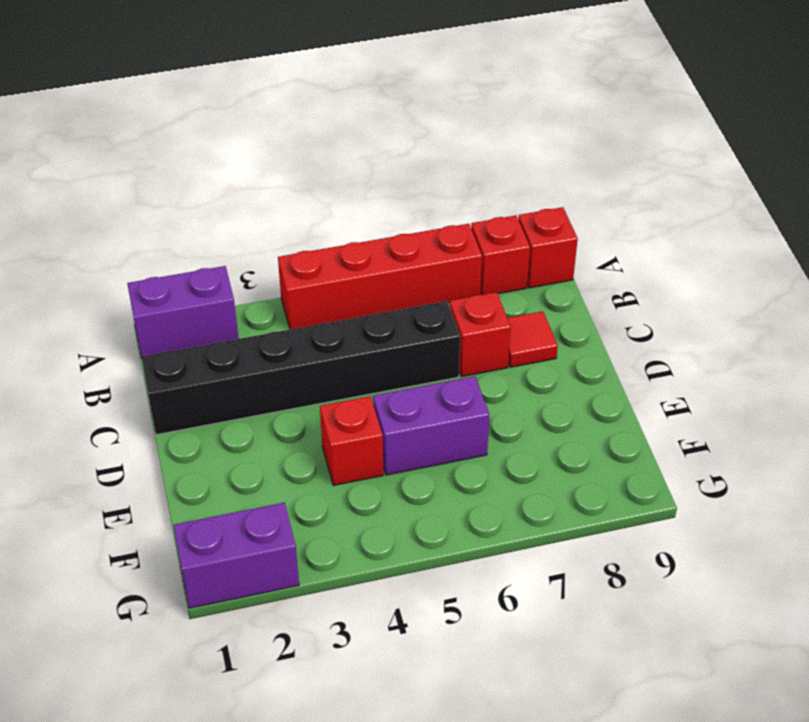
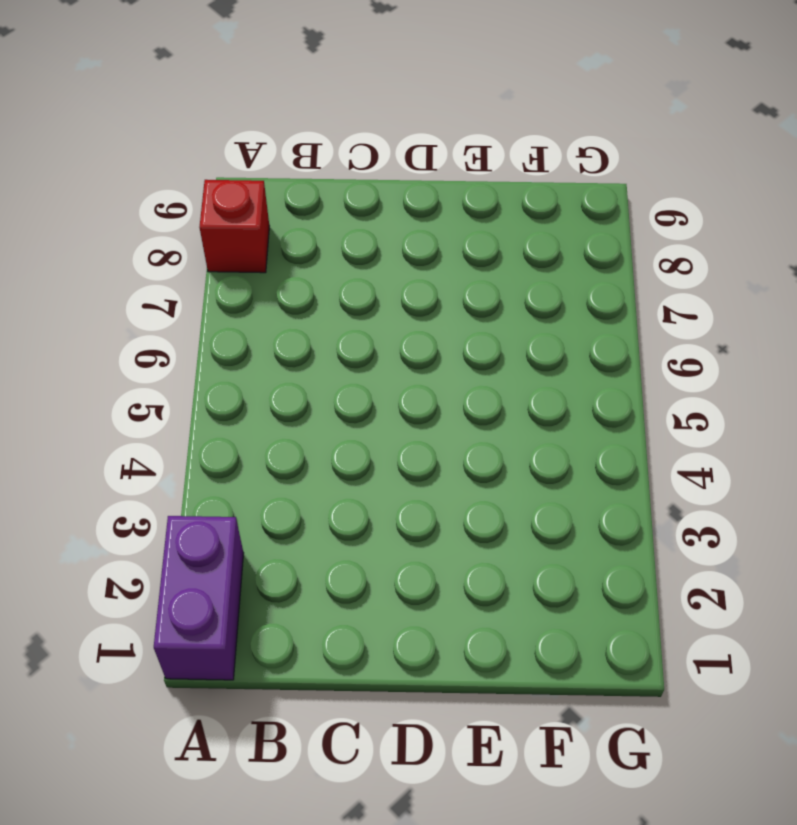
none -> red brick A4:A7 level 1
none -> red brick A9 level 1

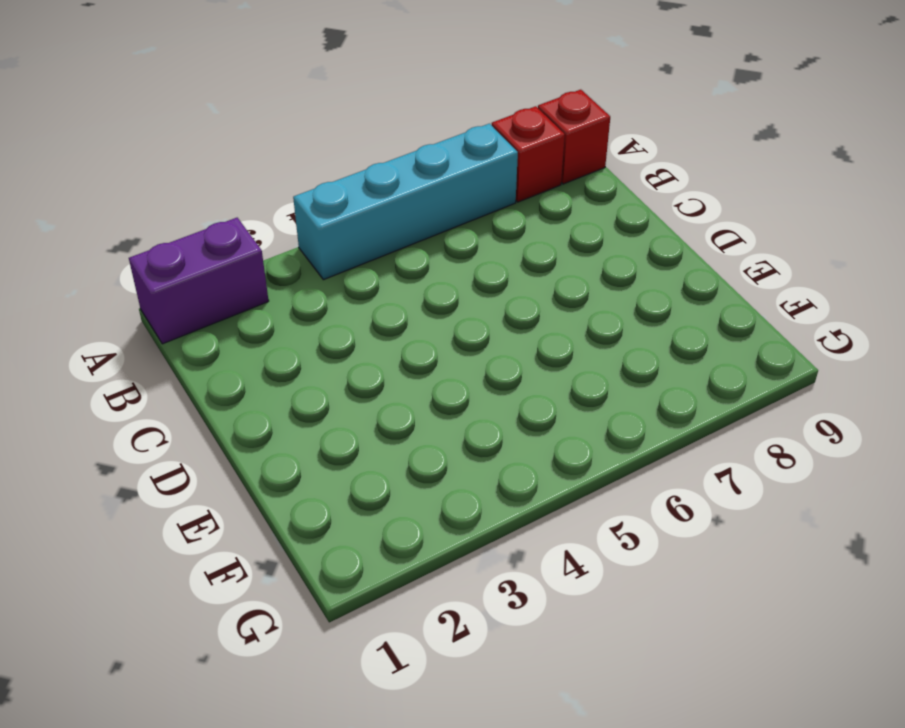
cyan brick A4:A7 level 1 -> red brick A4:A7 level 1
none -> black brick C1:C6 level 1
none -> red brick C7 level 1

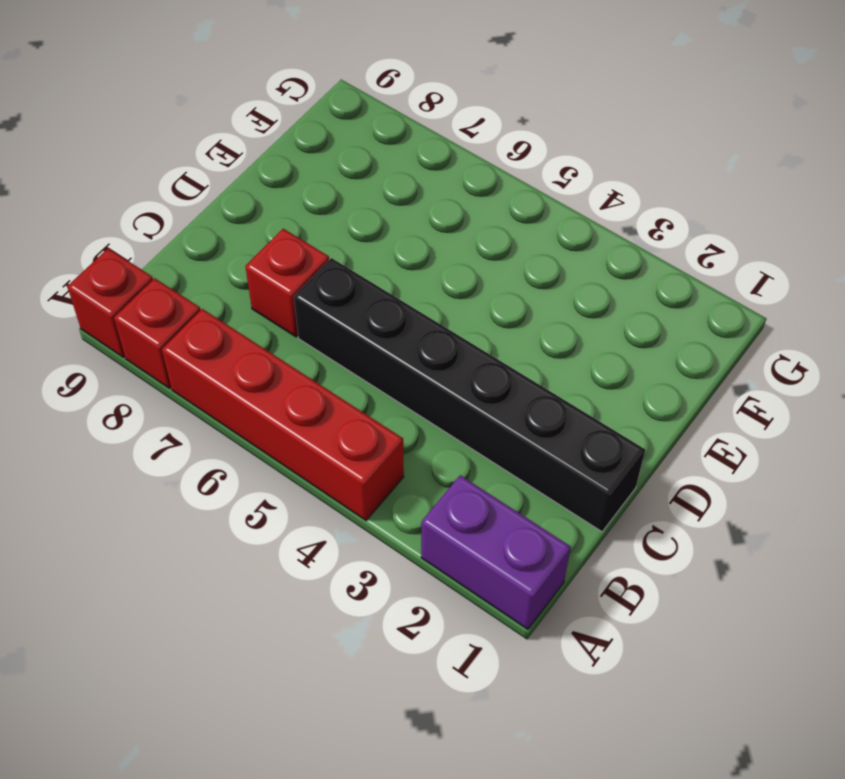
none -> red tile C8 level 1
none -> red brick E4 level 1

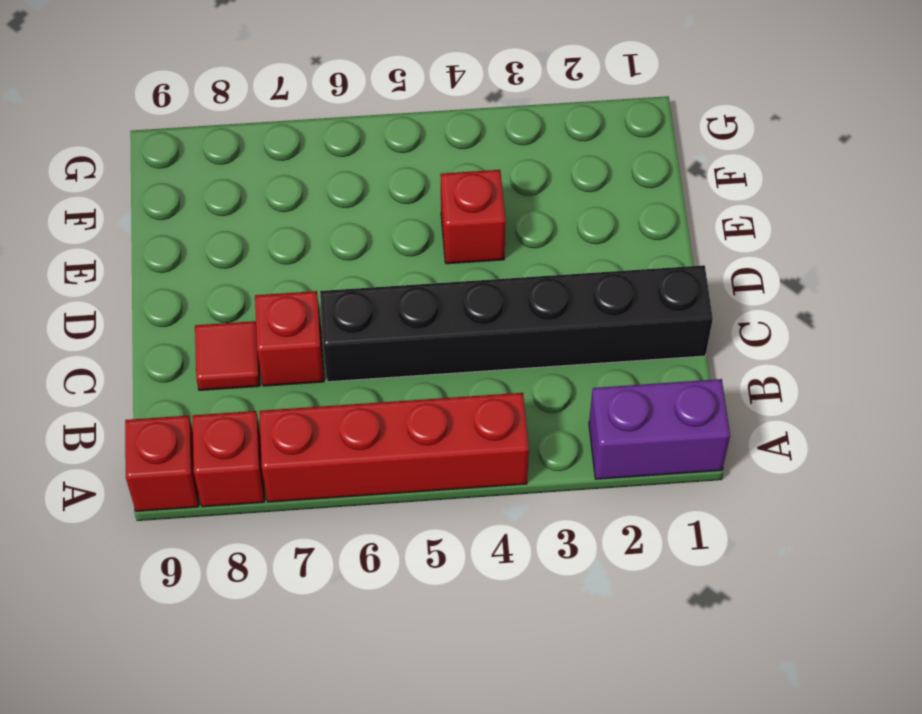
none -> purple brick E5:E6 level 1
none -> purple brick G1:G2 level 1

